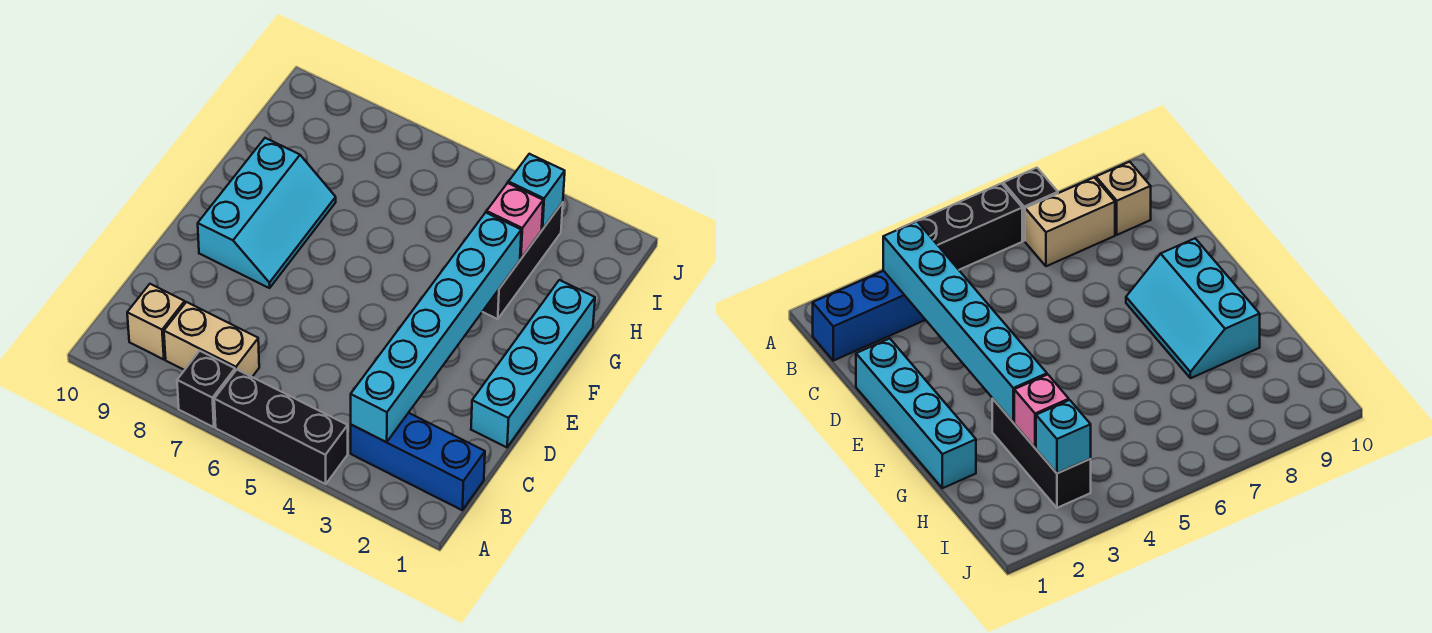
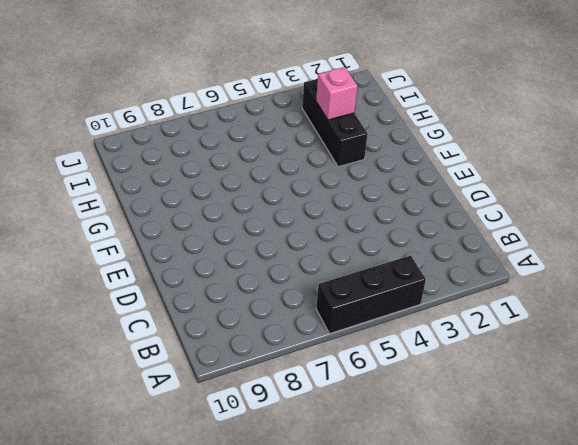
none -> black brick A7 level 1
none -> blue brick B1:B3 level 1

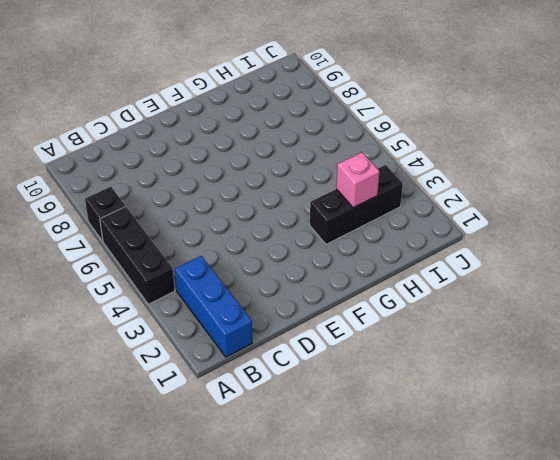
none -> tan brick B7:B8 level 1
none -> tan brick B9 level 1

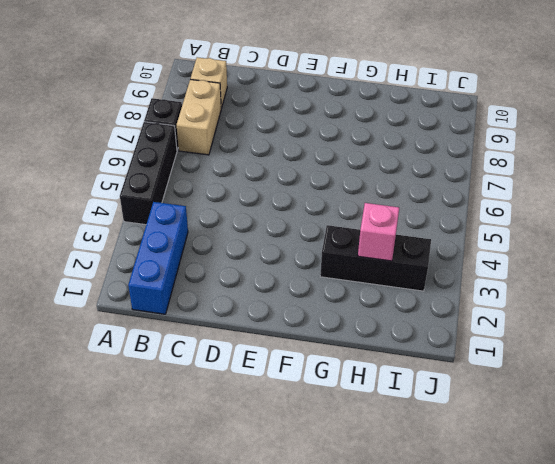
none -> cyan brick D1:G1 level 1
none -> cyan slope E8:G9 level 1 top 9

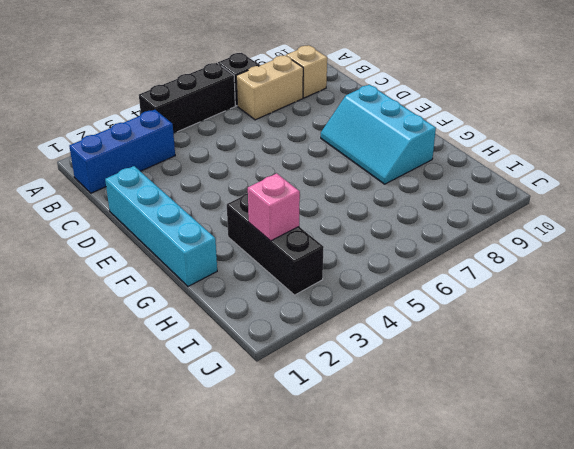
none -> cyan brick B3:G3 level 2
none -> cyan brick I3 level 2

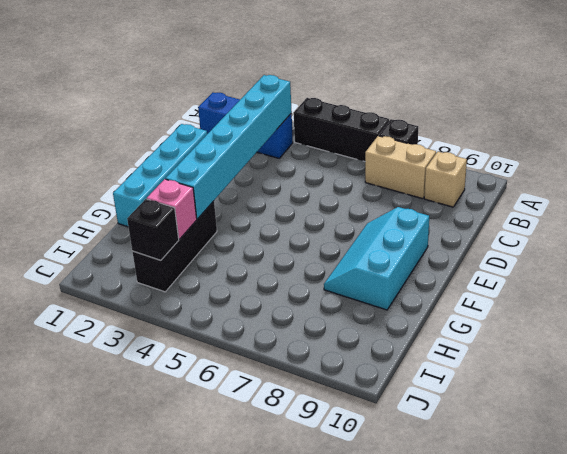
black brick I3 level 2 -> cyan brick I3 level 2

